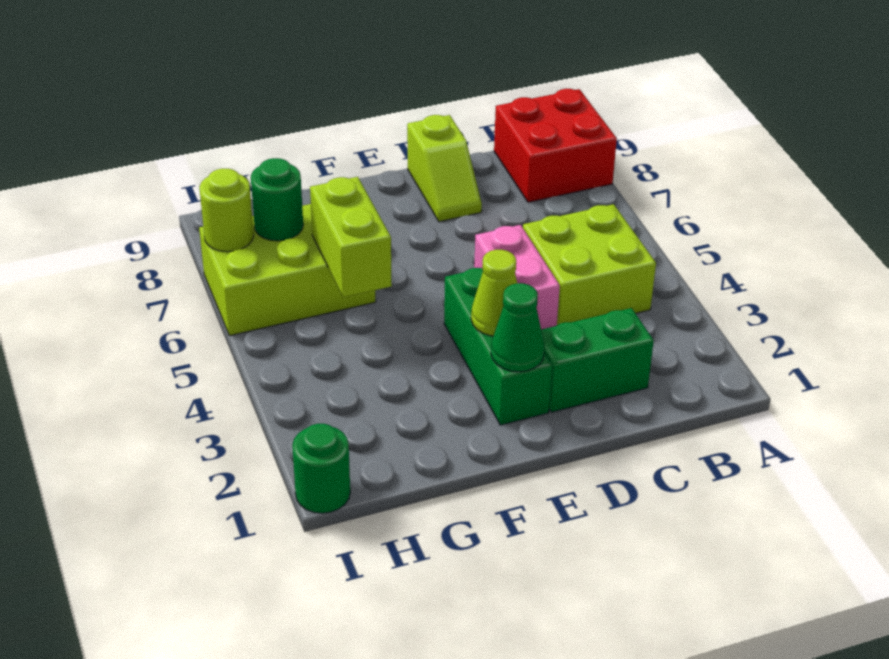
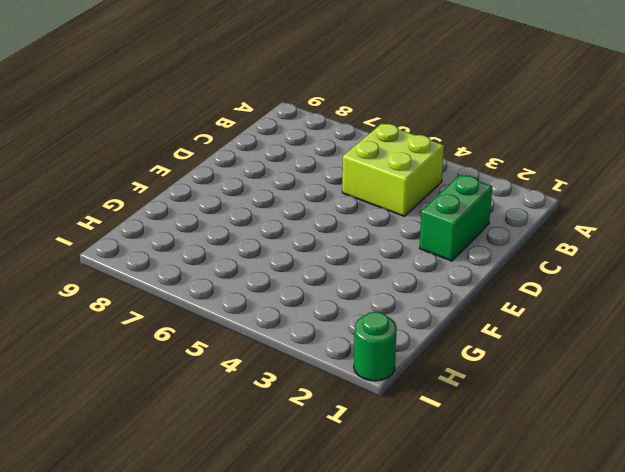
none -> red brick A8:B9 level 1
none -> pink brick D4:D5 level 1
none -> lime slope D8:D9 level 1 top 9

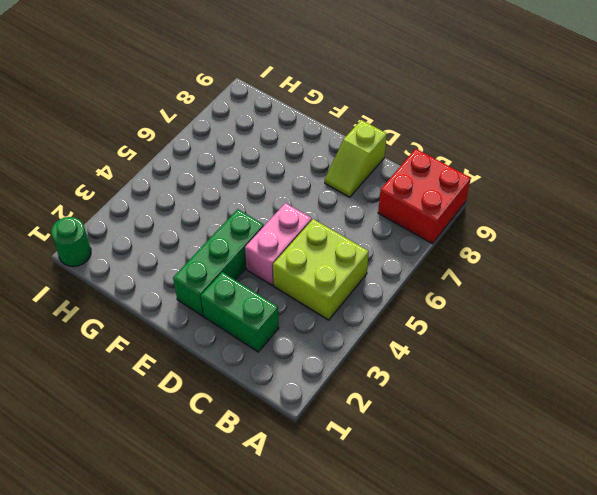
none -> lime brick G6:I7 level 1
none -> green cone E2 level 2
none -> lime cone E3 level 2

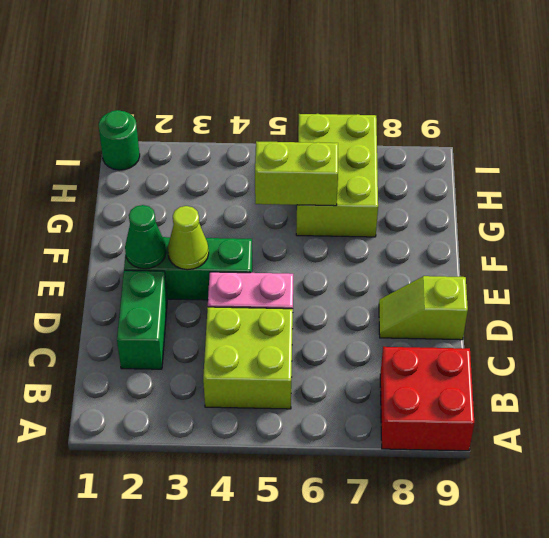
none -> green round brick H7 level 2
none -> lime round brick I7 level 2

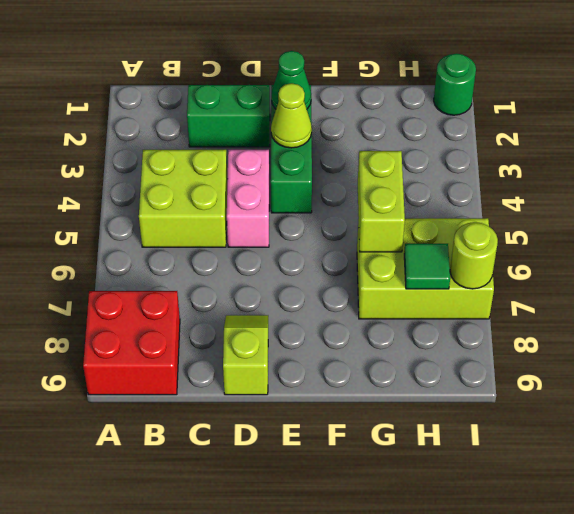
green tile H7 level 2 -> green round brick H7 level 2

